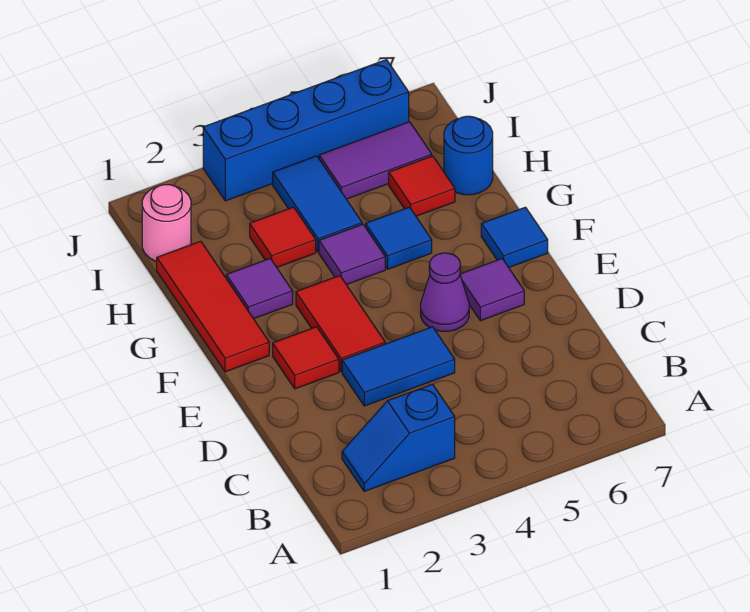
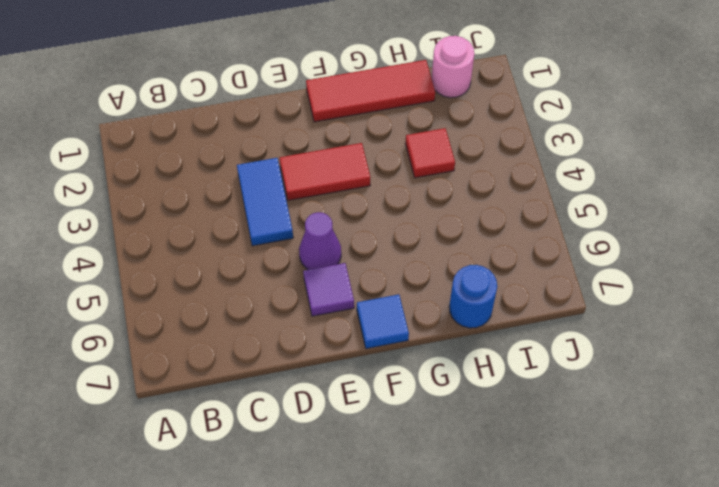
none -> blue slope B2:B3 level 1 top 3
none -> red tile E2 level 1
none -> purple tile G2 level 1

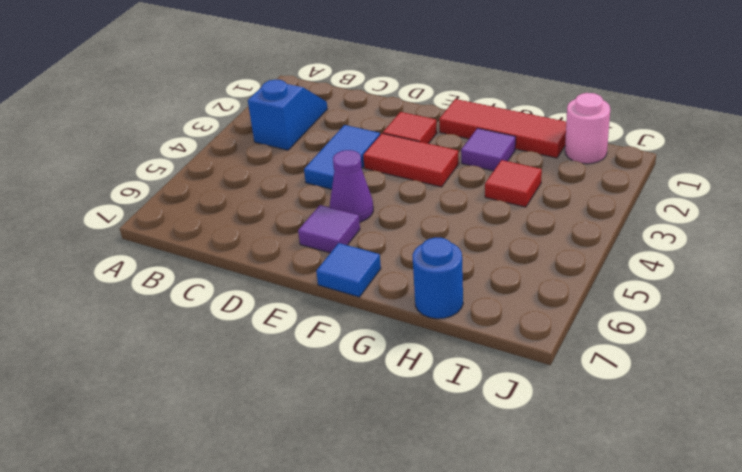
none -> purple tile G4 level 1
none -> blue tile G5 level 1
none -> blue tile H4:I4 level 1

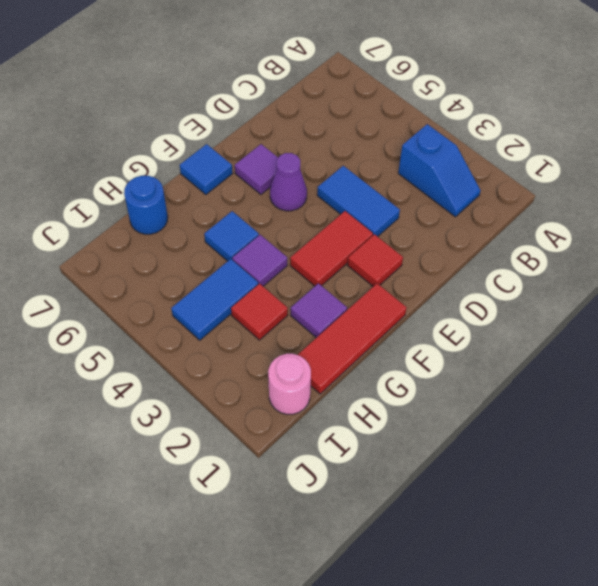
none -> red tile H6 level 1
none -> purple tile I5:I6 level 1
none -> blue brick J3:J6 level 1

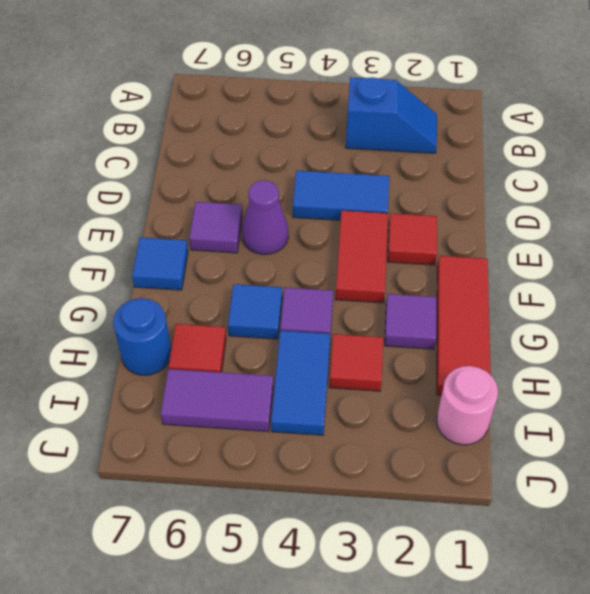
none -> blue brick J3:J6 level 1

